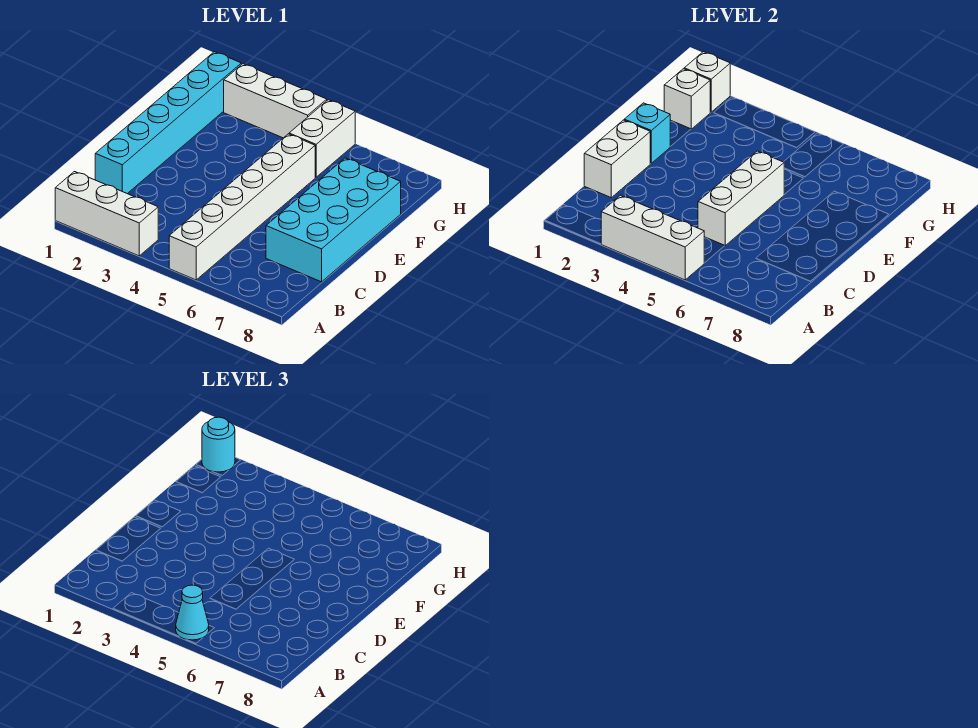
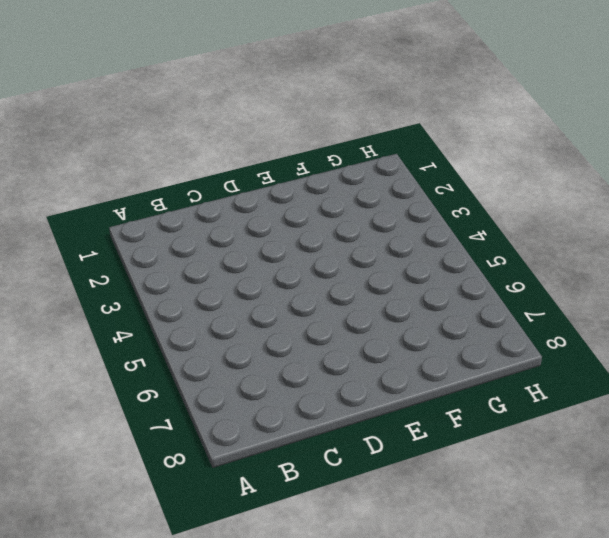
none -> white brick A1:A3 level 1
none -> white brick A5:F5 level 1
none -> cyan brick C1:H1 level 1

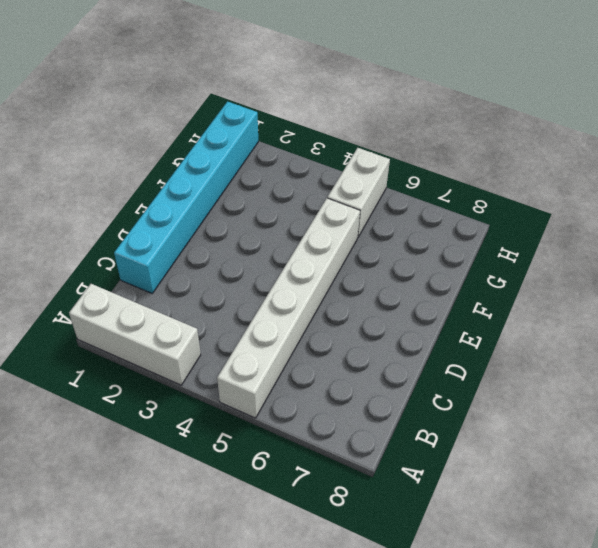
none -> cyan brick C7:F8 level 1
none -> white brick H2:H4 level 1
none -> white brick A3:A5 level 2

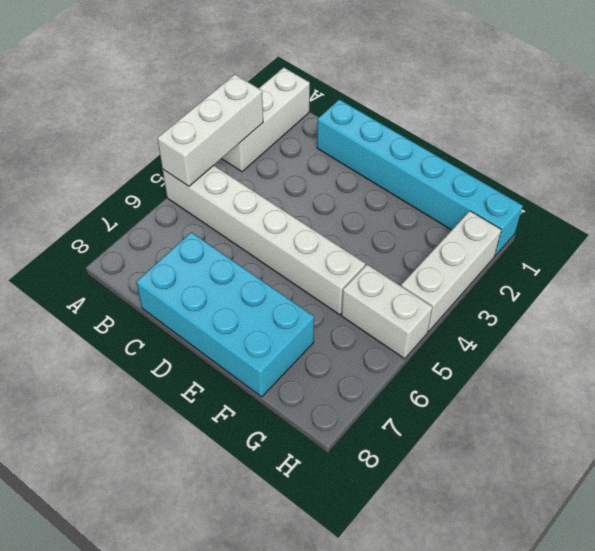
none -> white brick C1:D1 level 2
none -> white brick C5:E5 level 2
none -> cyan brick E1 level 2

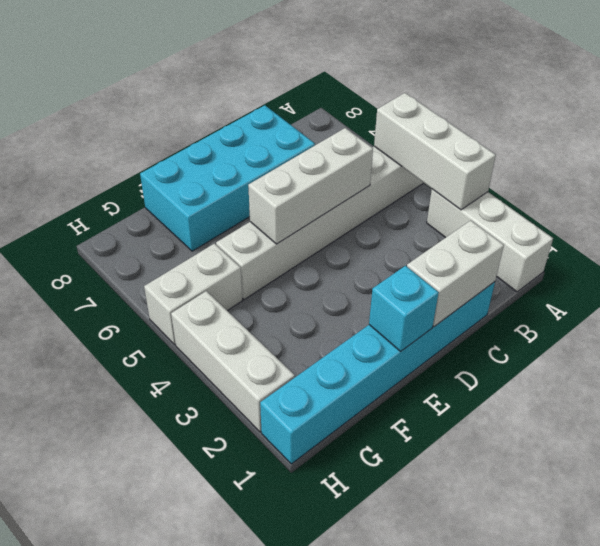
none -> white brick G1 level 2
none -> white brick H1 level 2
none -> cyan cone A5 level 3

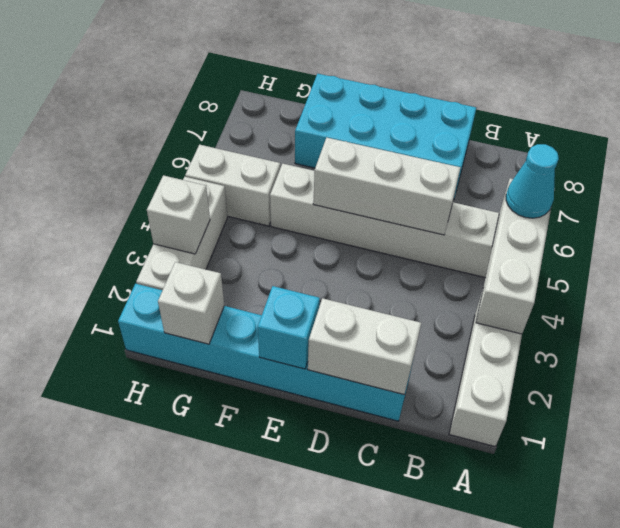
white brick H3 level 2 -> white brick H1 level 2
none -> cyan round brick H1 level 3

